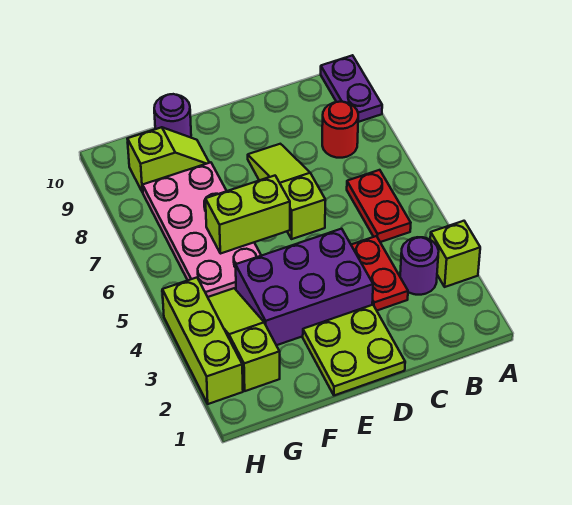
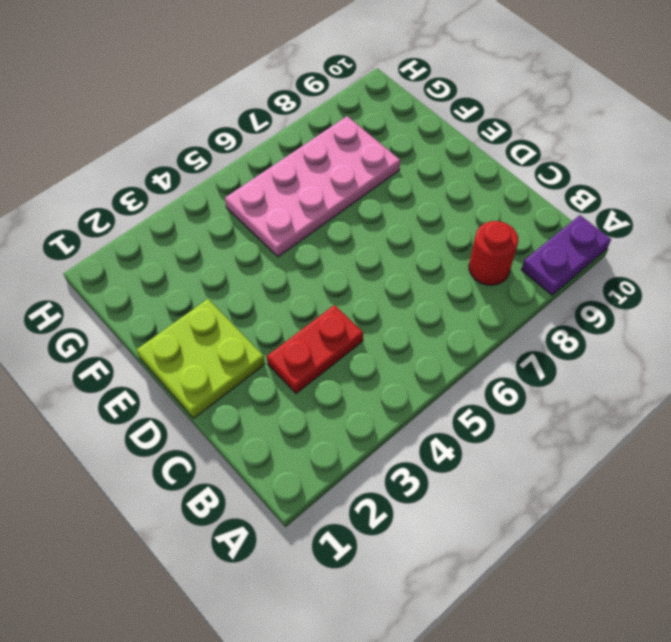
none -> lime brick A3 level 1
none -> purple round brick B3 level 1
none -> red plate B5:B6 level 1

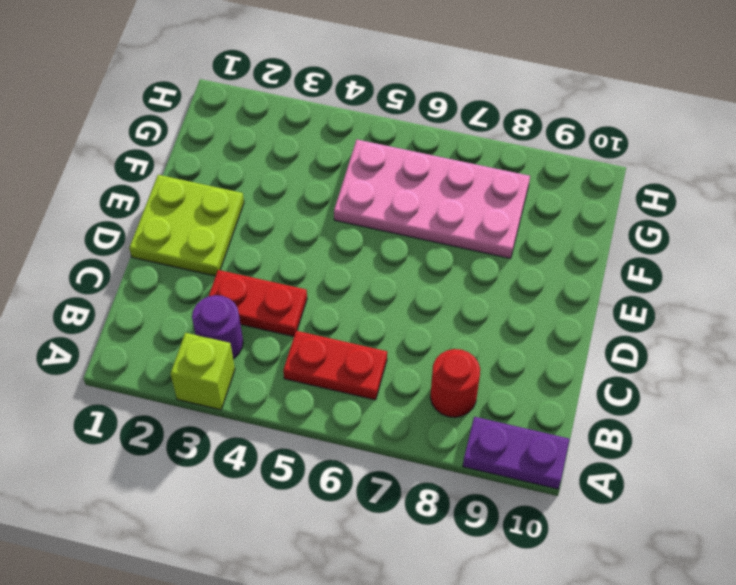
none -> purple brick D3:F4 level 1
none -> lime slope D6:D8 level 1 top 6
none -> lime slope F9:G9 level 1 top G

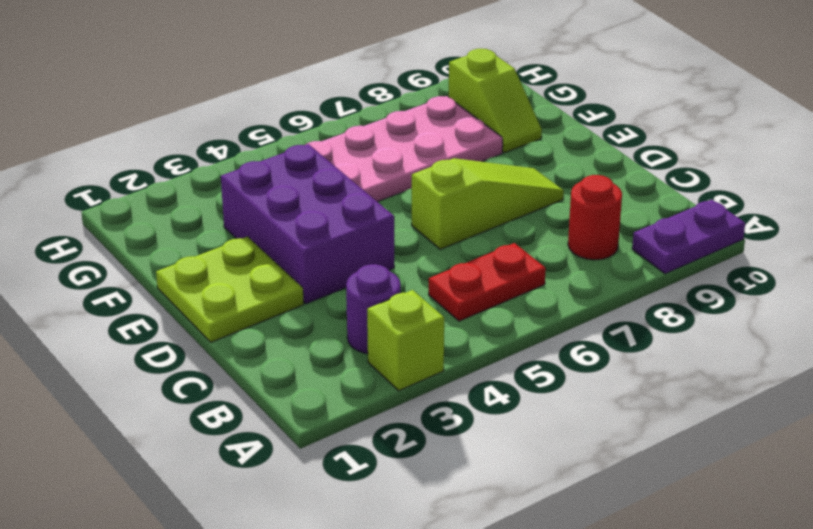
none -> red plate C3:C4 level 1
none -> purple round brick F10 level 1
none -> lime slope G2:G4 level 1 top 2

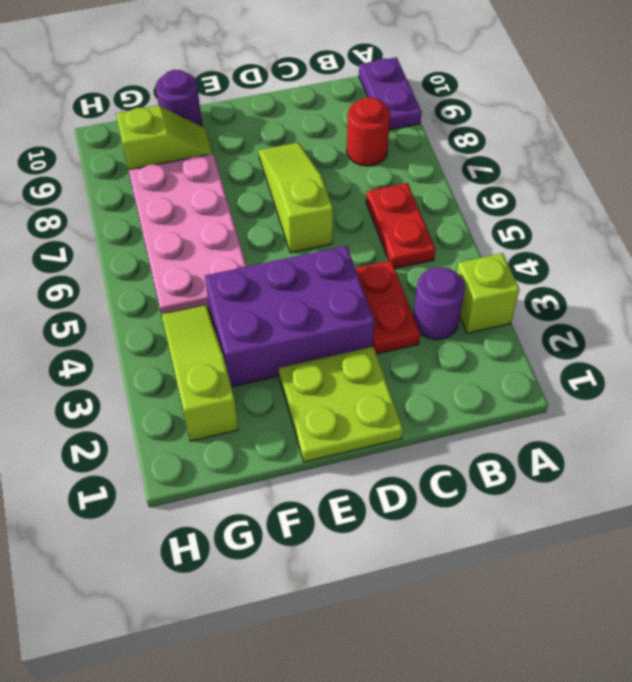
none -> lime brick H2:H4 level 1
none -> lime brick E6:F6 level 2

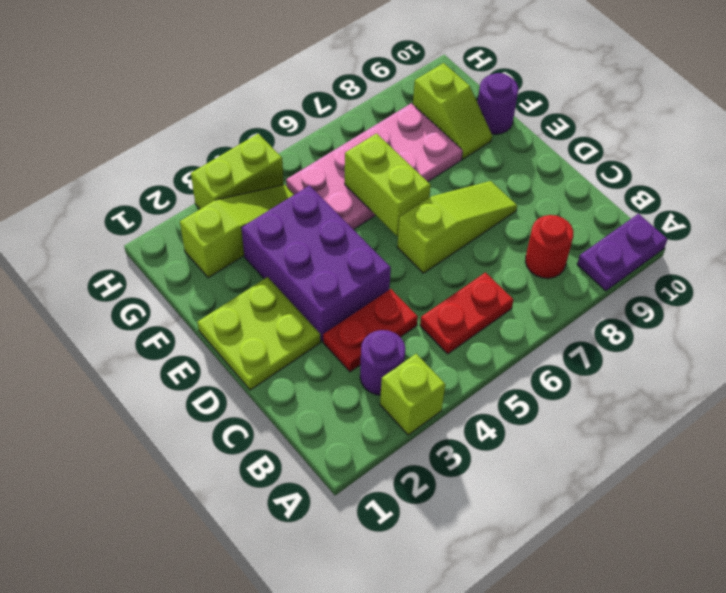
lime brick H3:H4 level 1 -> lime brick H2:H4 level 1

